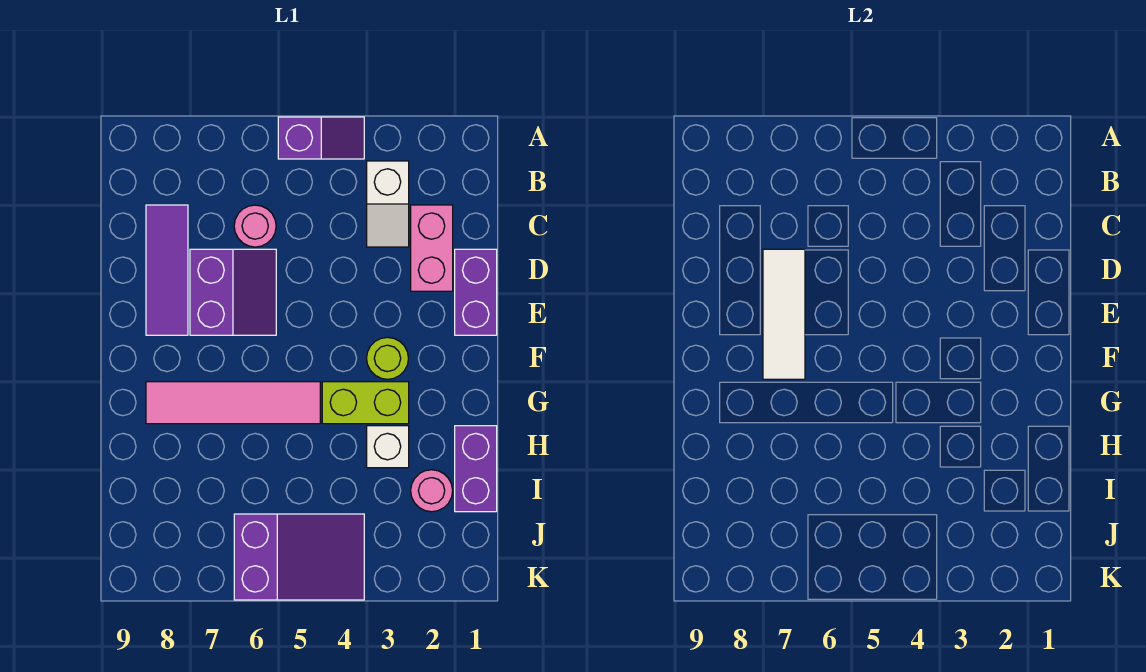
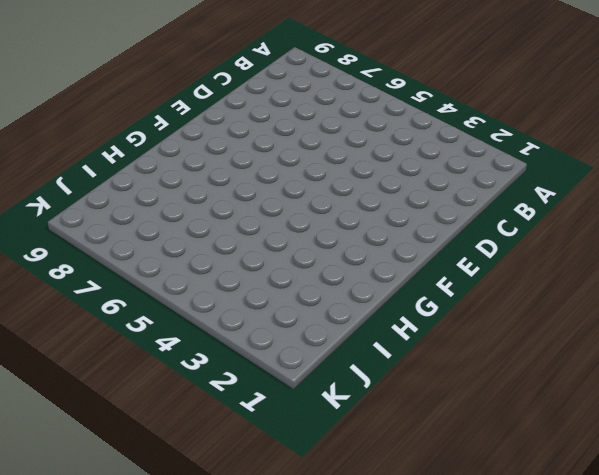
none -> purple slope A4:A5 level 1 top 5
none -> white slope B3:C3 level 1 top B
none -> pink brick C2:D2 level 1

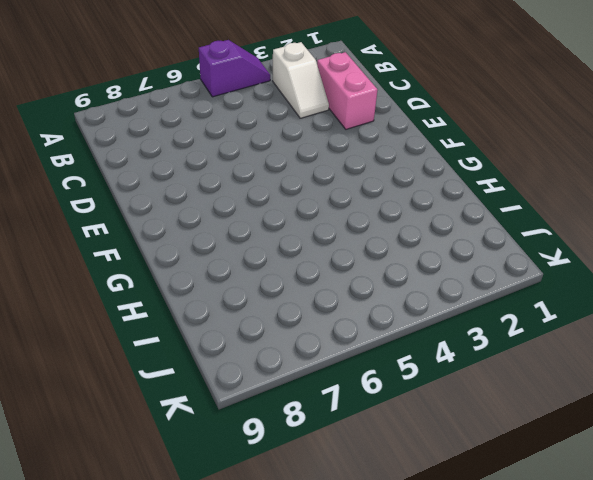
none -> pink round brick C6 level 1
none -> purple tile C8:E8 level 1
none -> purple brick D1:E1 level 1

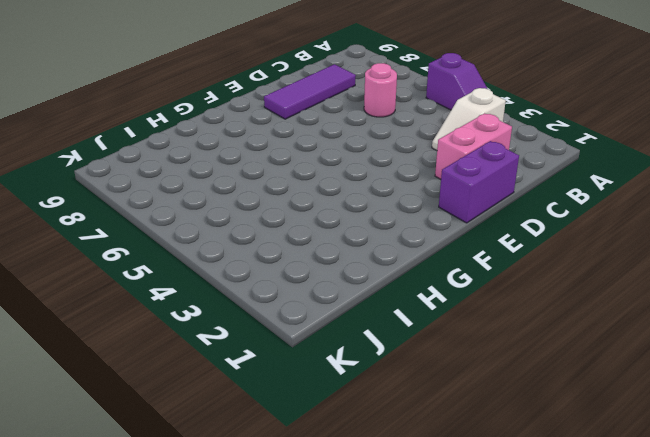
none -> purple slope D6:E7 level 1 top 7
none -> lime round brick F3 level 1
none -> lime brick G3:G4 level 1

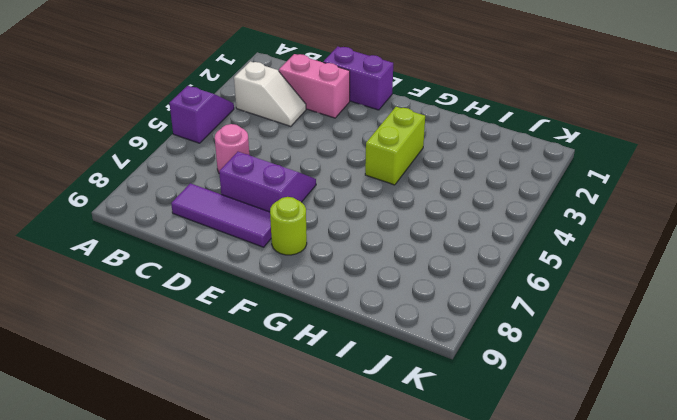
lime round brick F8 level 1 -> lime round brick F3 level 1
none -> pink tile G5:G8 level 1
none -> purple brick H1:I1 level 1
none -> white brick H3 level 1

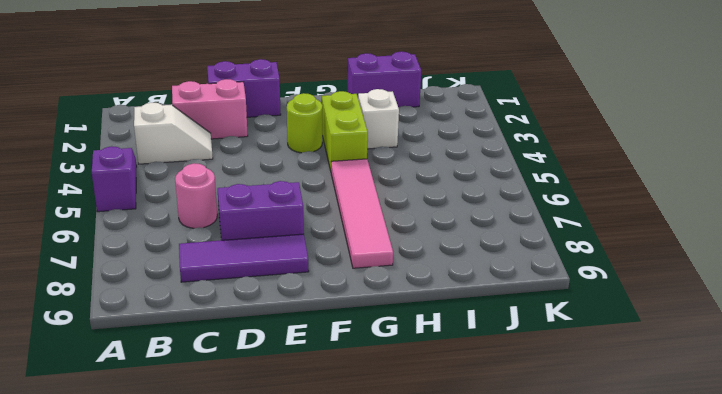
none -> pink round brick I2 level 1
none -> purple slope J4:K6 level 1 top 6
none -> white tile D7:F7 level 2

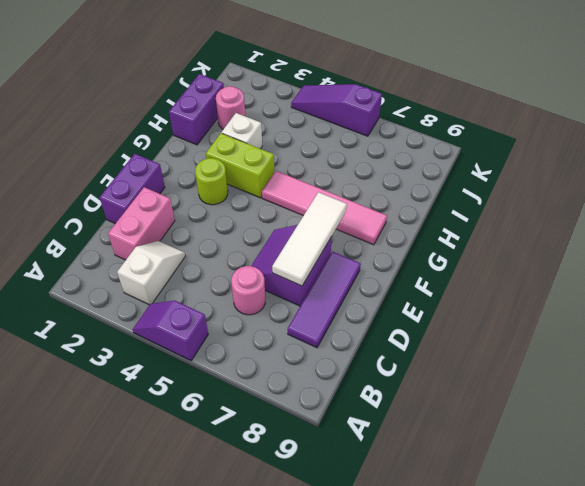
purple slope K4:K6 level 1 top 6 -> purple slope J4:K6 level 1 top 6

